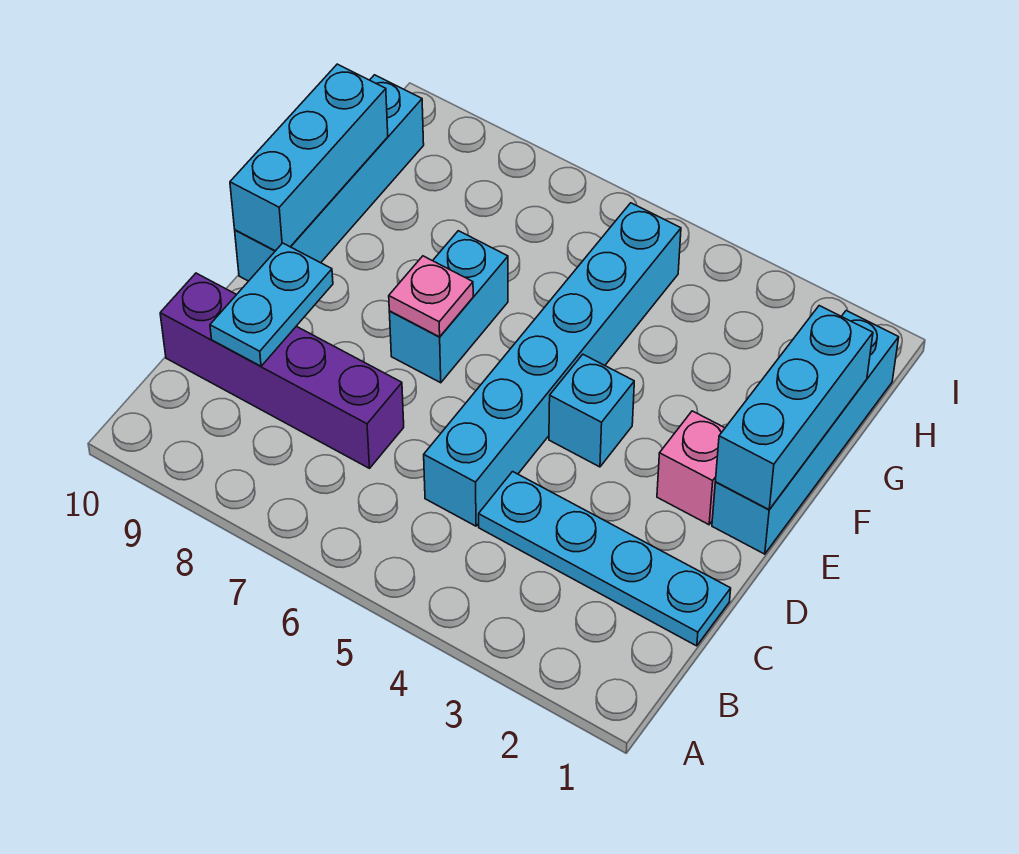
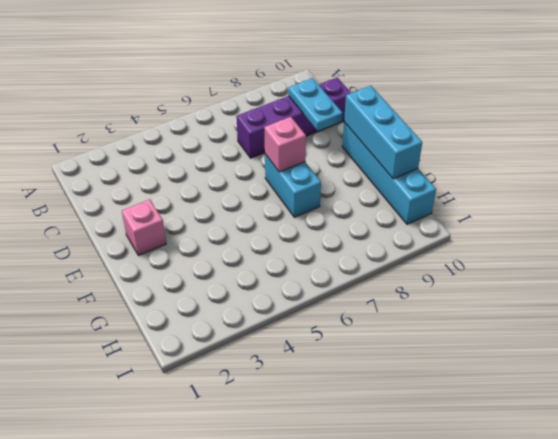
pink brick E7 level 2 -> pink plate E7 level 2
none -> cyan plate C1:C4 level 1
none -> cyan brick C5:H5 level 1
none -> cyan brick E1:H1 level 1

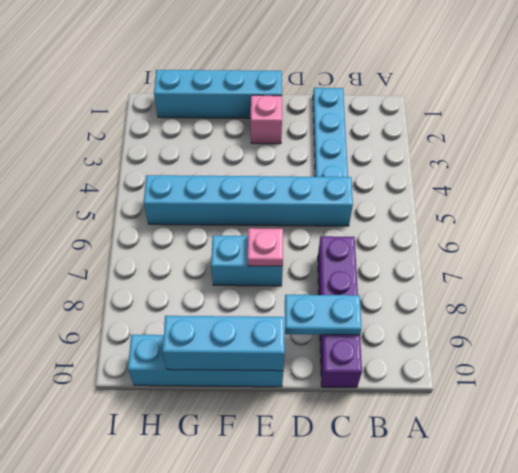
none -> cyan brick E4 level 1
none -> cyan brick E1:G1 level 2

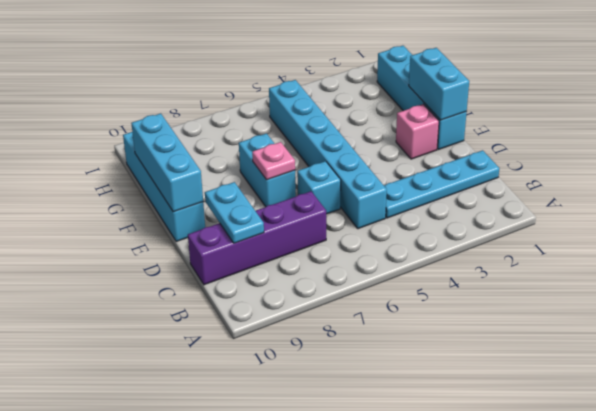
cyan brick D6 level 1 -> cyan brick E4 level 1
cyan brick E1:F1 level 2 -> cyan brick E1:G1 level 2

